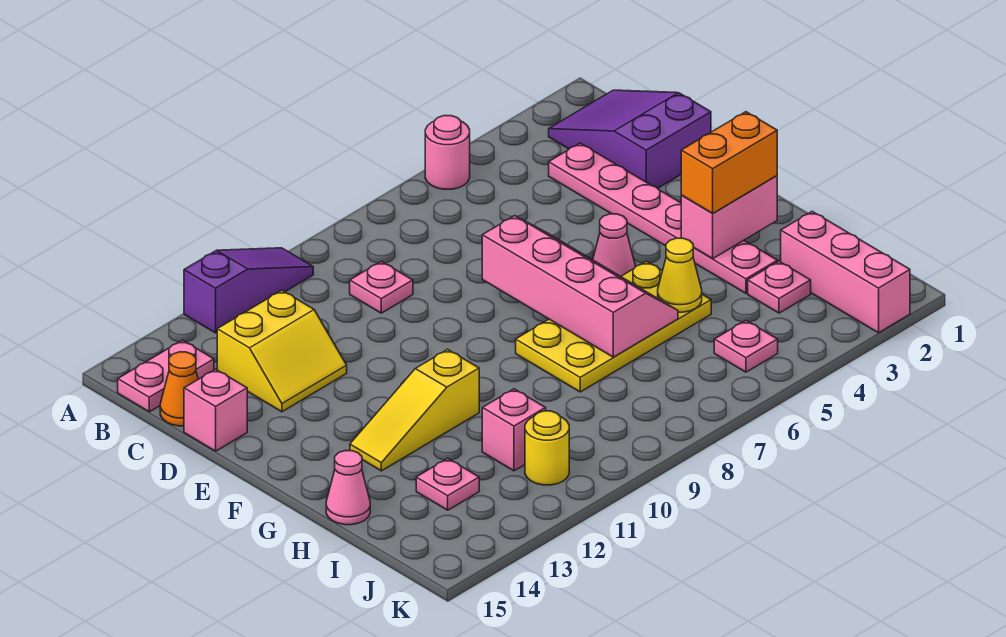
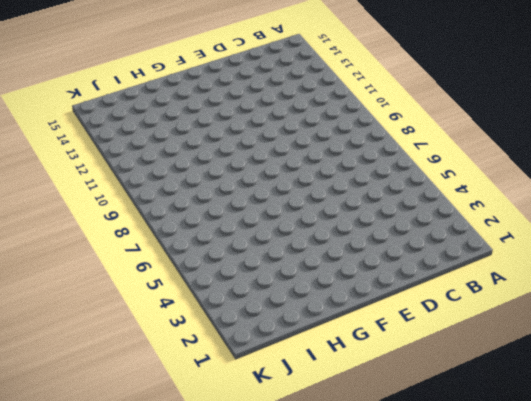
none -> pink round brick A5 level 1
none -> purple slope A10:A12 level 1 top 12
none -> purple slope B1:D2 level 1 top D

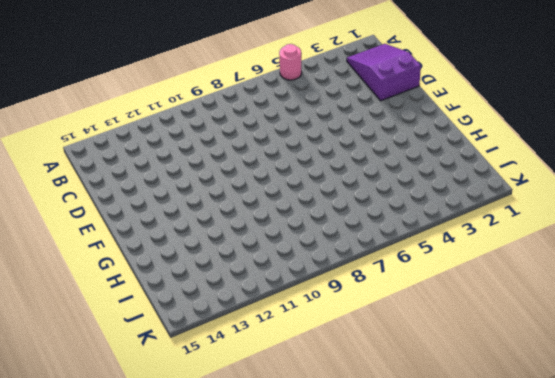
none -> purple slope A10:A12 level 1 top 12
none -> pink plate B14:B15 level 1
none -> pink plate C3:H3 level 1

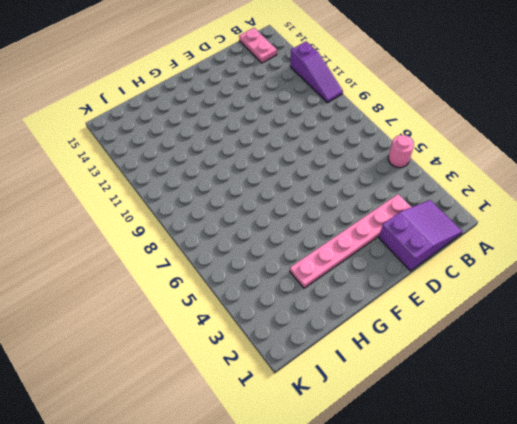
none -> pink plate C9 level 1
none -> yellow slope C12:D13 level 1 top C
none -> orange cone C15 level 1

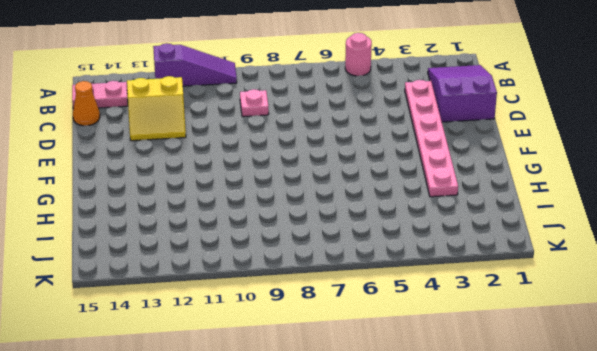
none -> pink brick D15 level 1
none -> pink cone F5 level 1
none -> yellow plate G5:H8 level 1

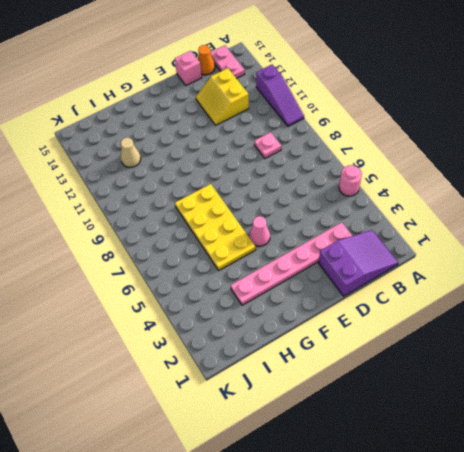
tan cone I12 level 1 -> none
none -> yellow slope G11:G13 level 1 top 11
none -> pink cone H15 level 1
none -> pink brick I2:K2 level 1

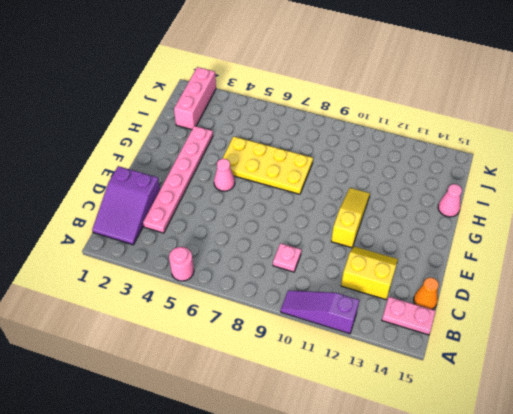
yellow slope E11:G11 level 1 top E -> yellow slope G11:G13 level 1 top 11
none -> pink brick D15 level 1
none -> pink plate I3 level 1
none -> pink brick I11 level 1

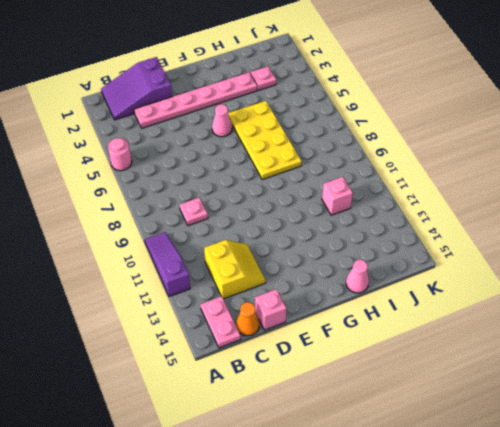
none -> yellow slope G11:G13 level 1 top 11
none -> pink brick I2:K2 level 1
none -> pink plate I13 level 1

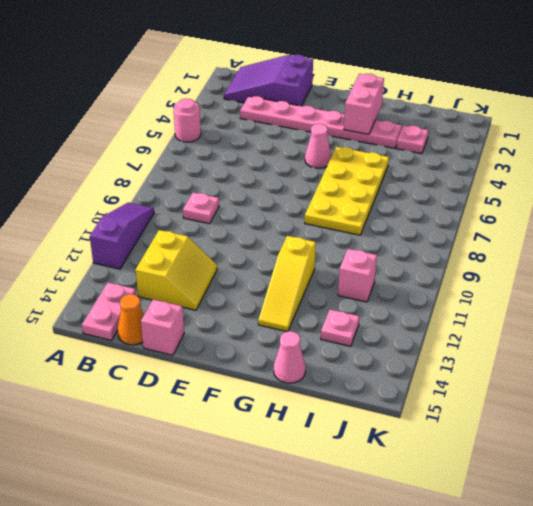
none -> pink brick I2:K2 level 1
none -> pink plate J5 level 1
none -> yellow round brick J11 level 1

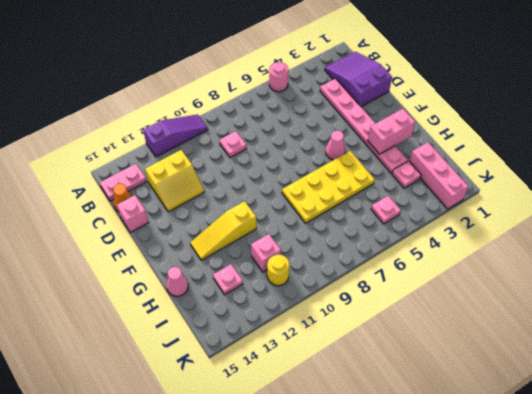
none -> pink slope E6:H7 level 2 top 7
none -> yellow cone H5 level 2
none -> orange brick G2:G3 level 3

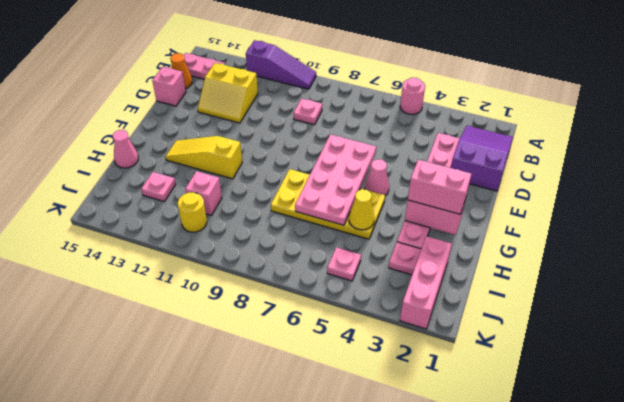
pink plate E6:H7 level 2 -> pink slope E6:H7 level 2 top 7
pink brick G2:G3 level 3 -> orange brick G2:G3 level 3

